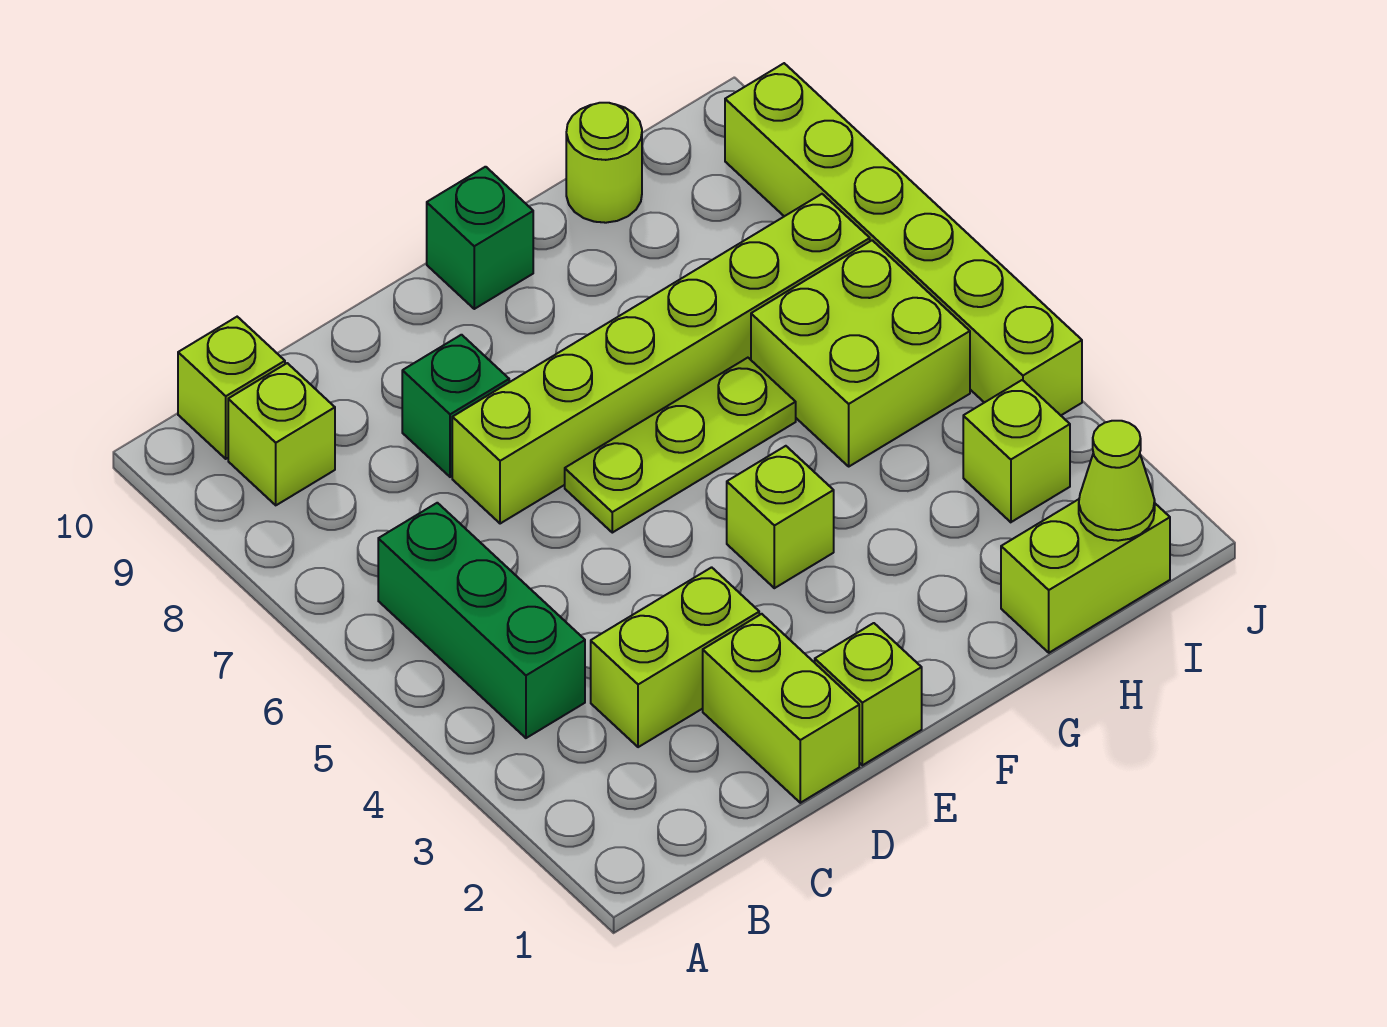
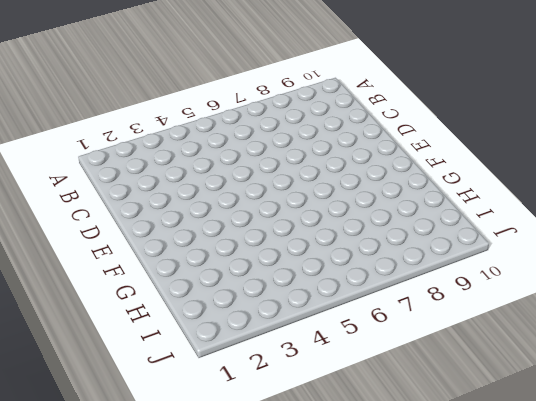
none -> green brick B4:B6 level 1
none -> lime brick B9 level 1
none -> lime brick B10 level 1

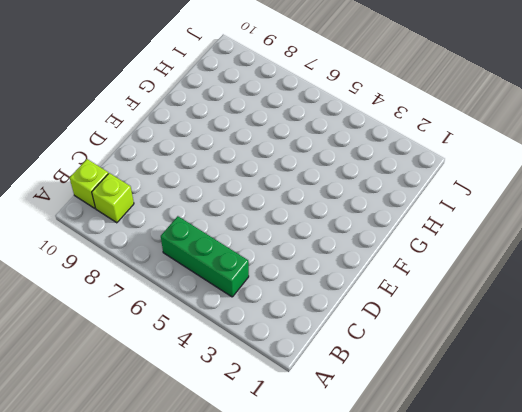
none -> lime brick C3:D3 level 1
none -> lime brick D1:D2 level 1
none -> lime brick D7:I7 level 1

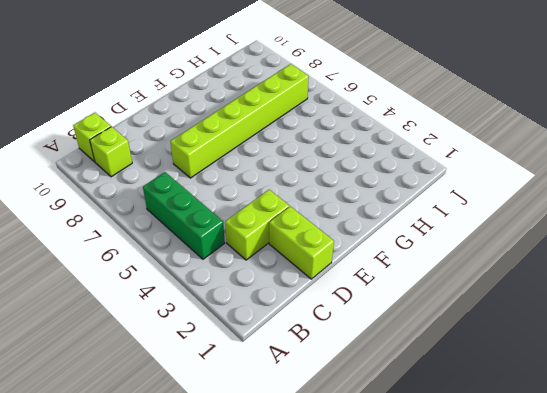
none -> green brick D8 level 1
none -> lime brick E1 level 1
none -> lime plate E6:G6 level 1

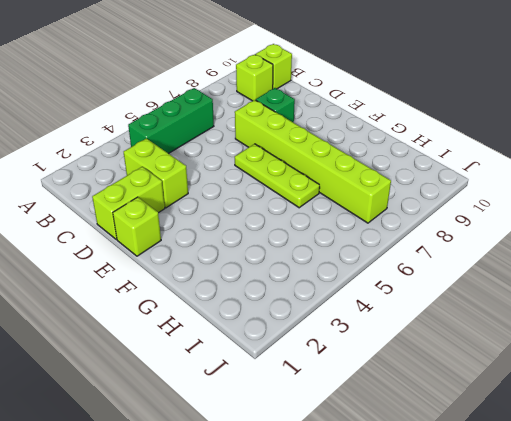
none -> lime brick F4 level 1
none -> green brick F10 level 1
none -> lime brick H1:I1 level 1

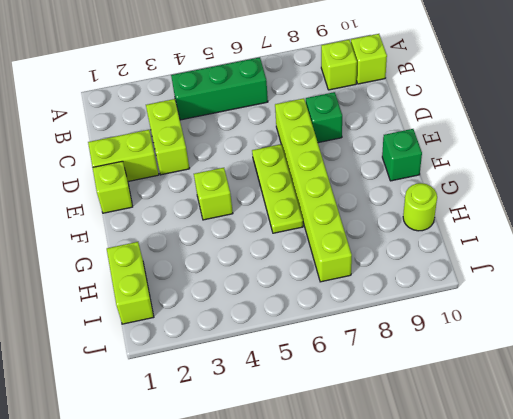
none -> lime brick H5:I6 level 1
none -> lime brick I3 level 1
none -> lime brick J4:J9 level 1

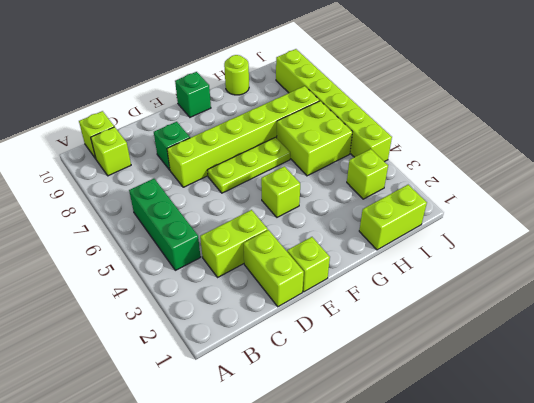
none -> lime cone I1 level 2

